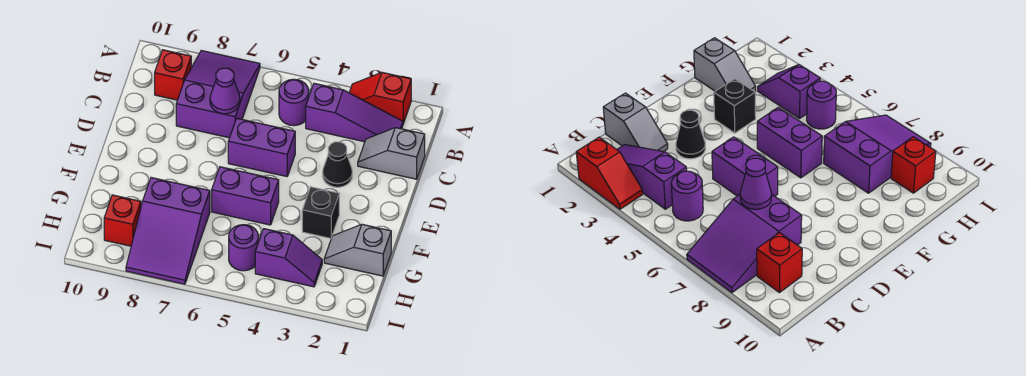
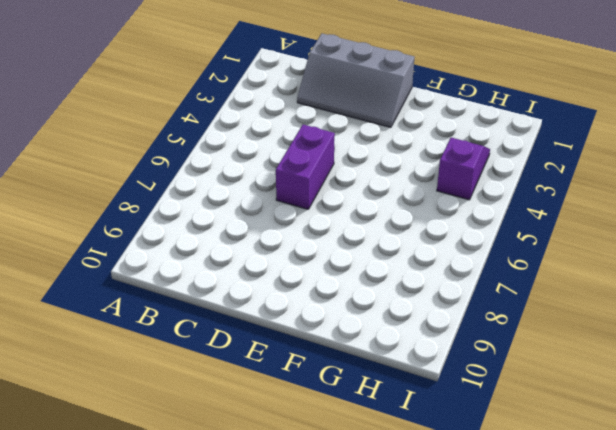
grey slope C1:E2 level 1 top 1 -> grey slope C1:C2 level 1 top 1
none -> red slope A2:A3 level 1 top 2
none -> purple slope A7:C8 level 1 top C
none -> purple slope B2:B4 level 1 top 4

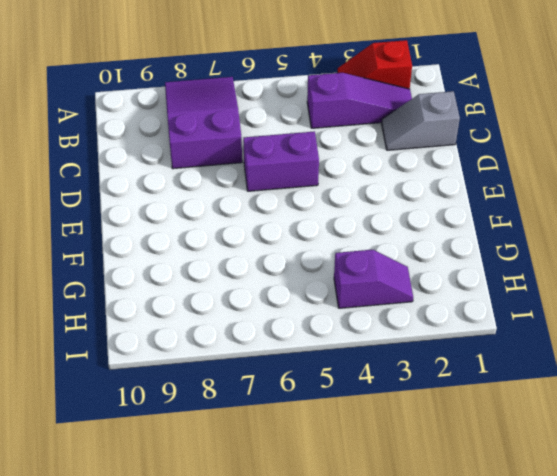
none -> purple round brick B5 level 1
none -> red brick B9 level 1
none -> black cone D3 level 1

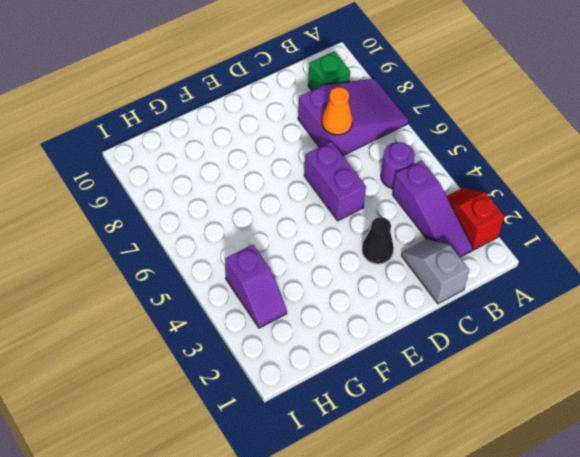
green brick B9 level 1 -> red brick B9 level 1
orange cone C7 level 2 -> purple cone C7 level 2
none -> black brick F3 level 1
none -> purple brick F5:F6 level 1
none -> grey slope G1:G2 level 1 top 1

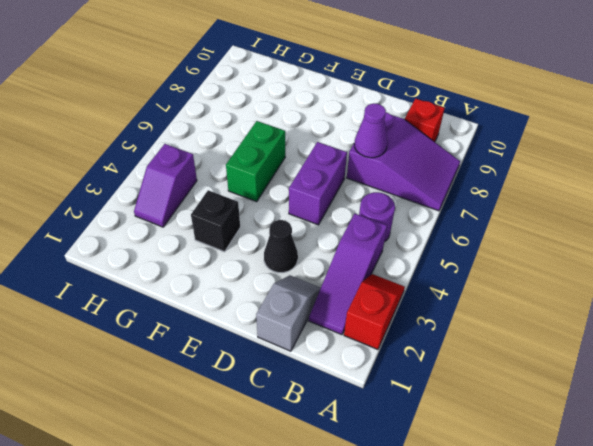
green brick F5:F6 level 1 -> purple brick F5:F6 level 1
none -> grey slope G1:G2 level 1 top 1
none -> purple slope G7:I8 level 1 top G
none -> purple round brick H5 level 1

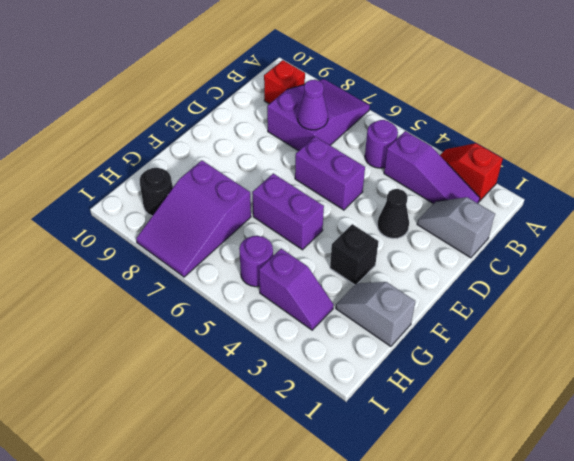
black round brick H9 level 1 -> red brick H9 level 1

